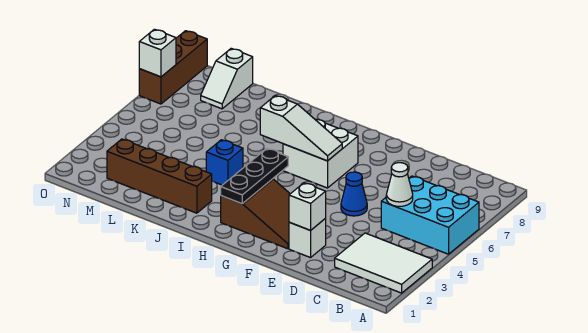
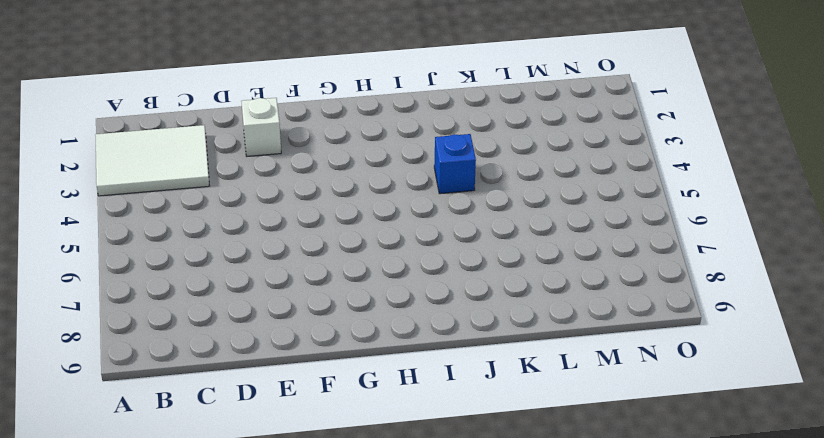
none -> cyan brick A5:C6 level 1
none -> blue cone E5 level 1
none -> brown slope F2:H3 level 1 top H

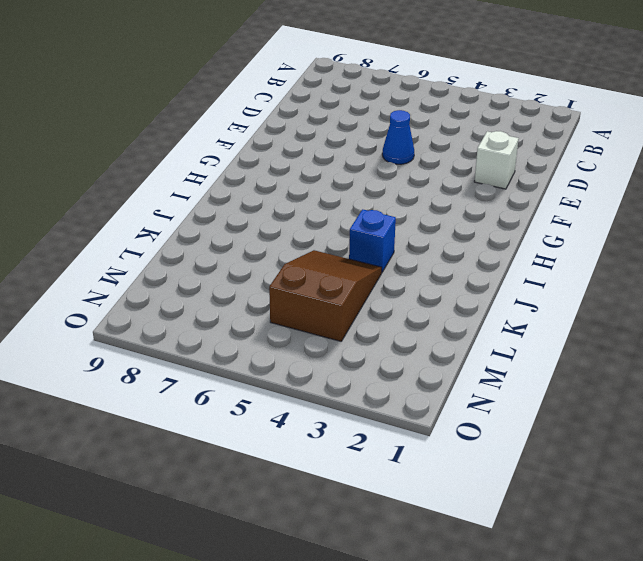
brown slope K4:M5 level 1 top M -> brown slope F2:H3 level 1 top H
none -> white tile A2:C3 level 1
none -> cyan brick A5:C6 level 1
none -> white brick G6:H7 level 1

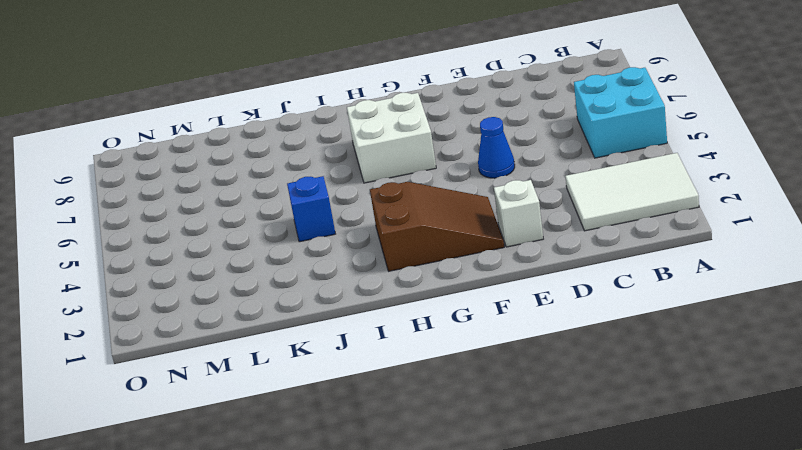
cyan brick A5:B6 level 1 -> cyan brick A5:C6 level 1
none -> brown brick J2:M2 level 1
none -> white slope M8:M9 level 1 top 9
none -> brown brick O7:O9 level 1

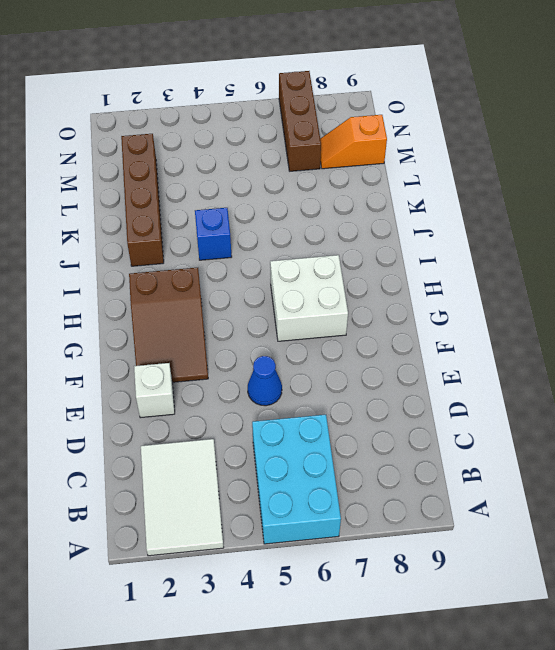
brown brick M7:O7 level 1 -> brown brick O7:O9 level 1
orange slope M8:M9 level 1 top 9 -> white slope M8:M9 level 1 top 9
none -> white cone C5 level 2
none -> white brick E2 level 2
none -> white slope G6:I6 level 2 top I

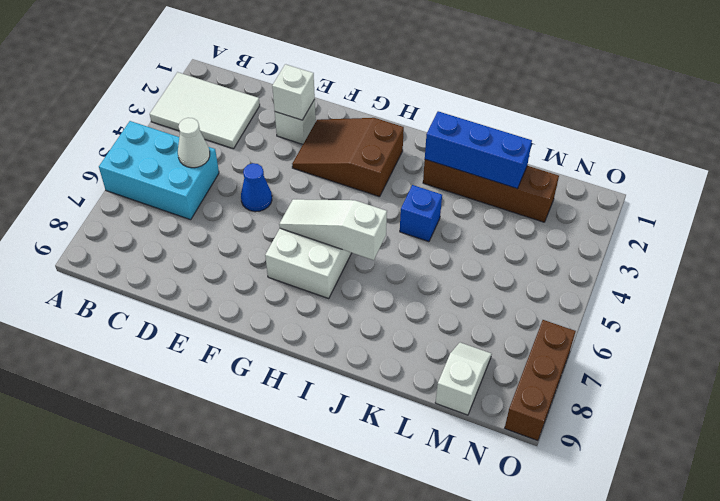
blue brick J2:L2 level 2 -> none
none -> black plate H2:H4 level 2
none -> white brick O7 level 2

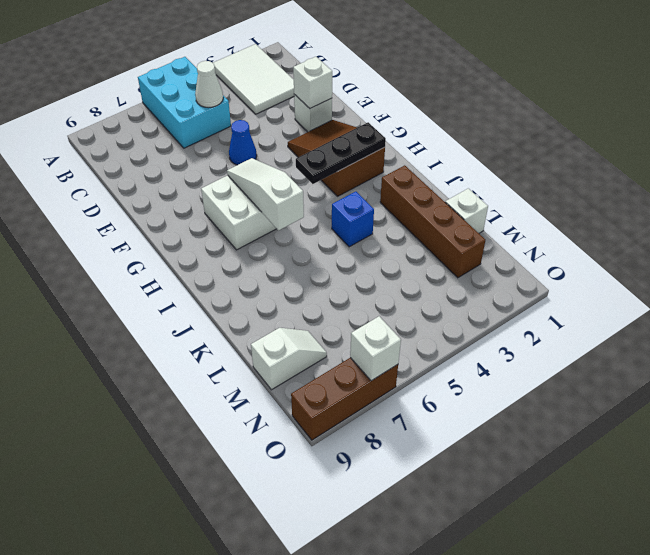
white brick L1 level 1 -> none

